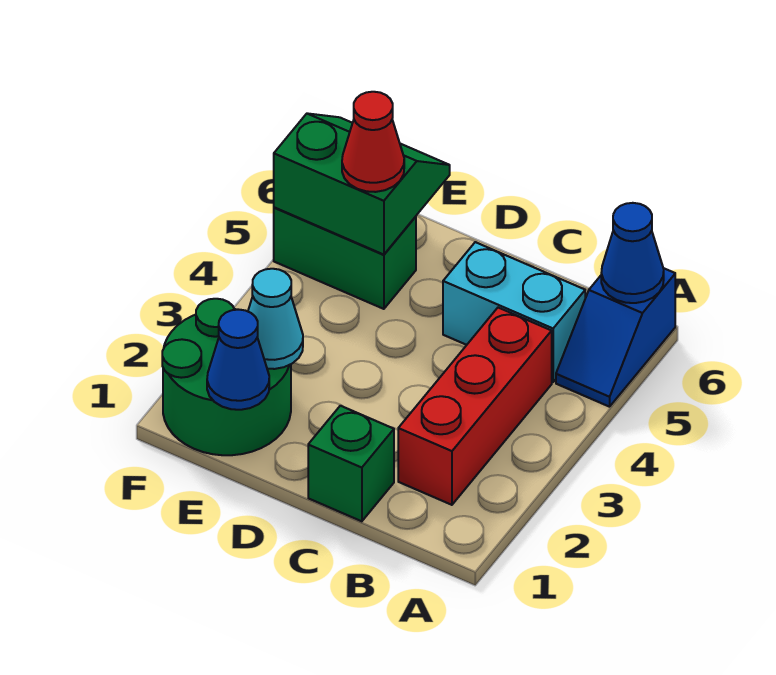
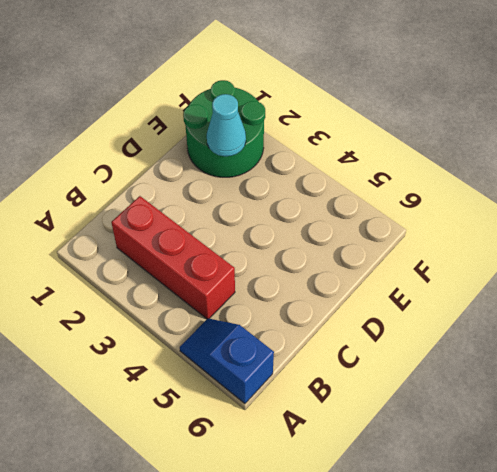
none -> cyan brick B5:C5 level 1
none -> green brick C1 level 1

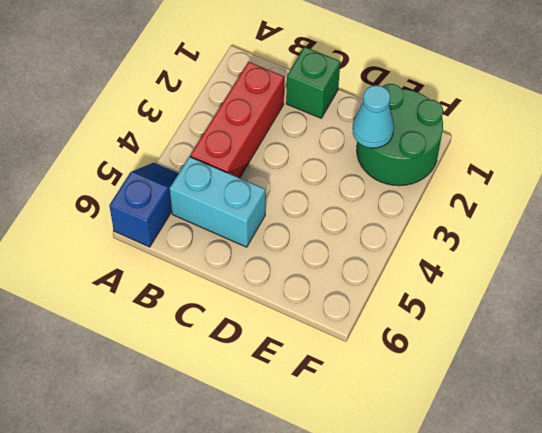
none -> green brick E5:F5 level 1
none -> blue cone A6 level 2

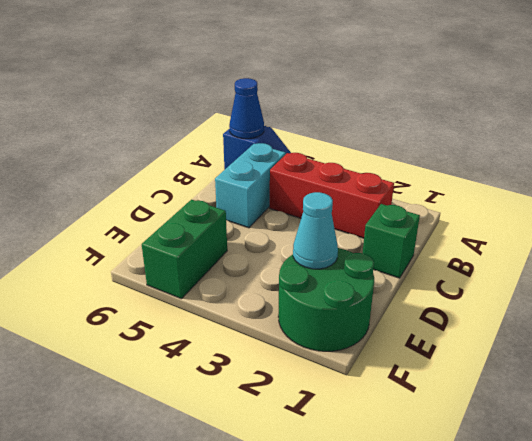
none -> blue cone E1 level 2
none -> green slope E5:F6 level 2 top 5

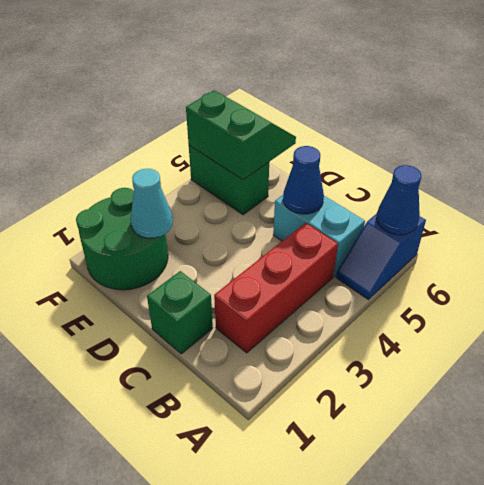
blue cone C5 level 2 -> blue cone E1 level 2
none -> red cone E5 level 3

